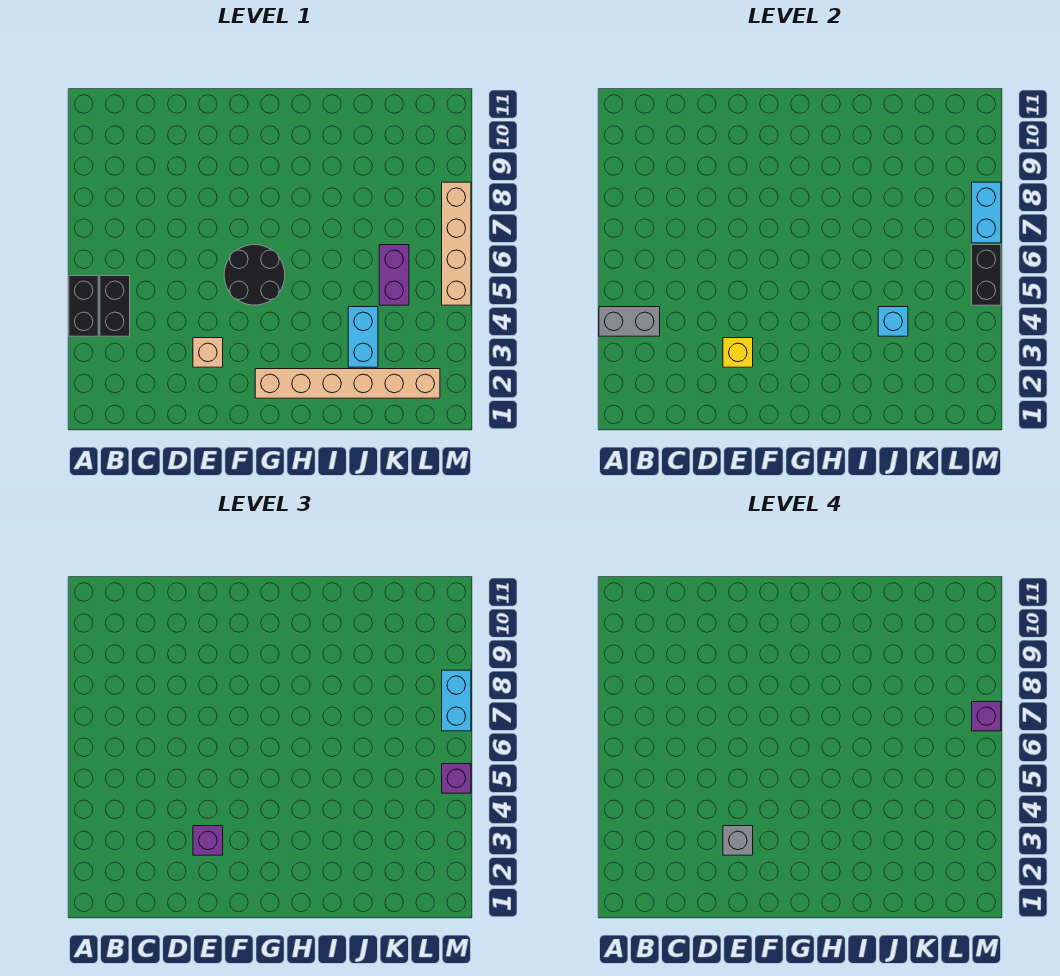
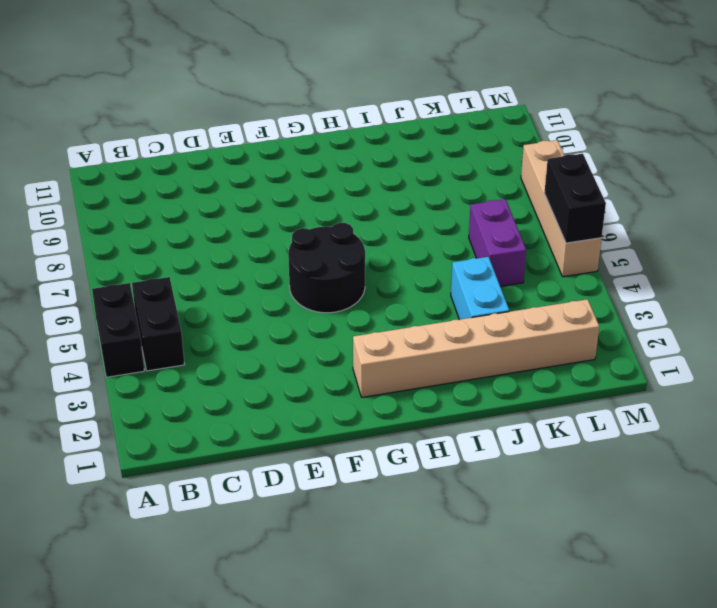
none -> tan brick E3 level 1
none -> grey brick A4:B4 level 2
none -> yellow brick E3 level 2

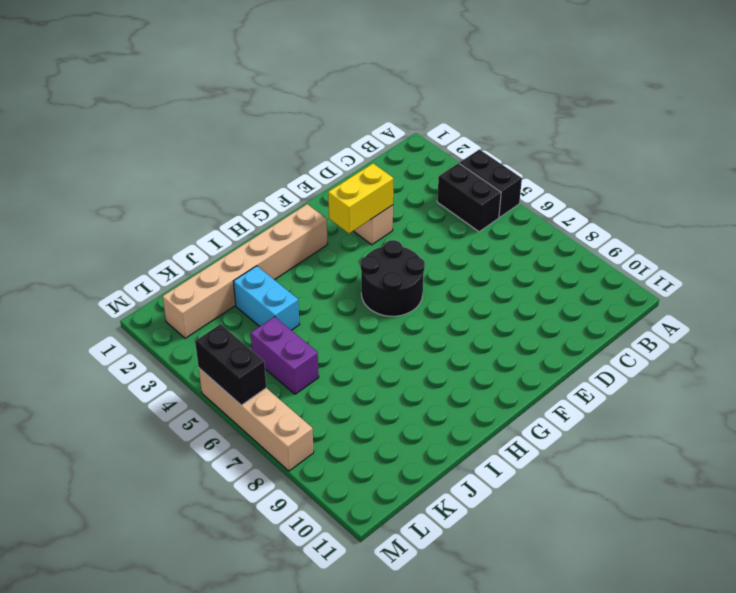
yellow brick E3:F3 level 2 -> yellow brick E3 level 2
none -> grey brick A4:B4 level 2
none -> cyan brick J4 level 2
none -> cyan brick M7:M8 level 2

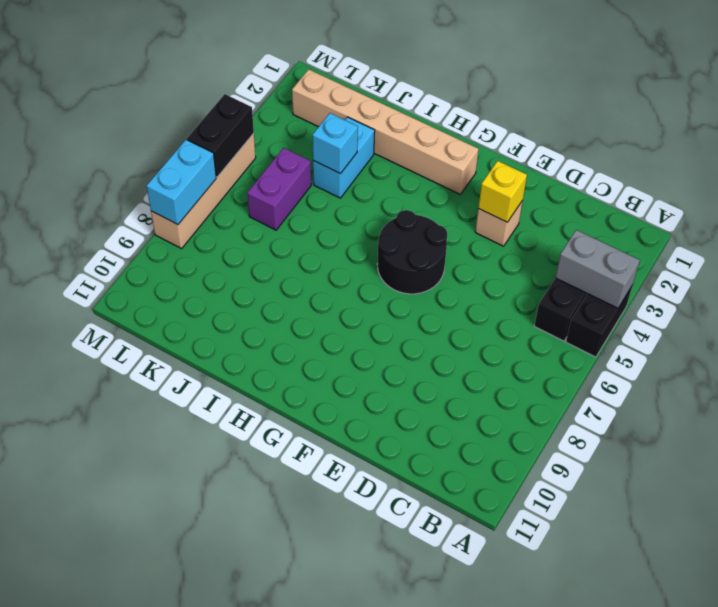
none -> purple brick E3 level 3
none -> purple brick M5 level 3
none -> cyan brick M7:M8 level 3

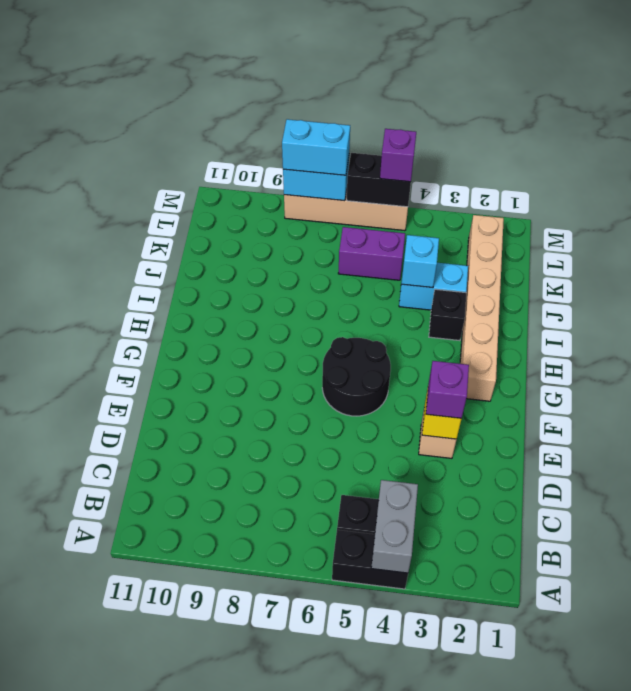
black brick I3 level 1 -> none
none -> grey brick E3 level 4
none -> purple brick M7 level 4

